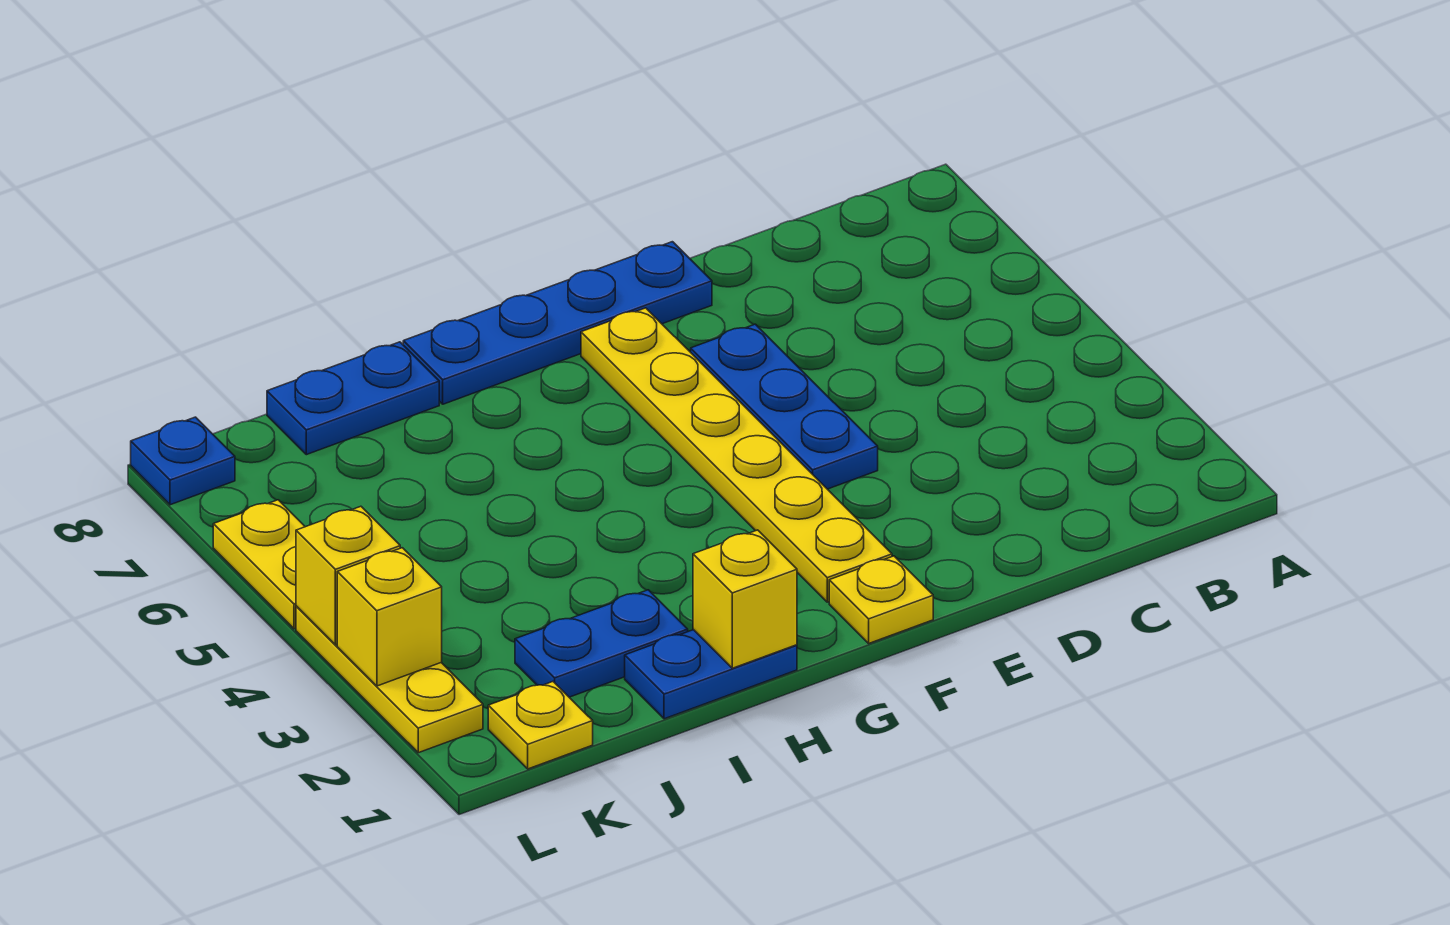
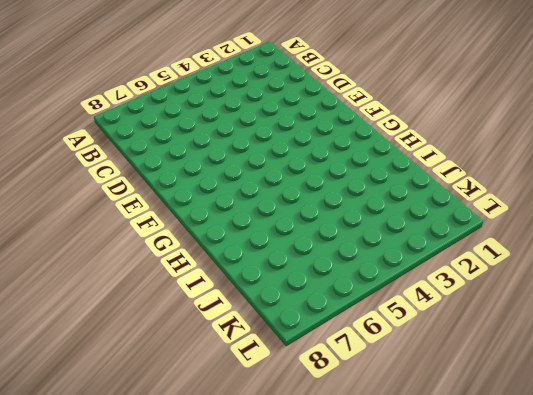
none -> blue plate E4:E6 level 1
none -> blue plate E8:H8 level 1
none -> yellow plate F1 level 1

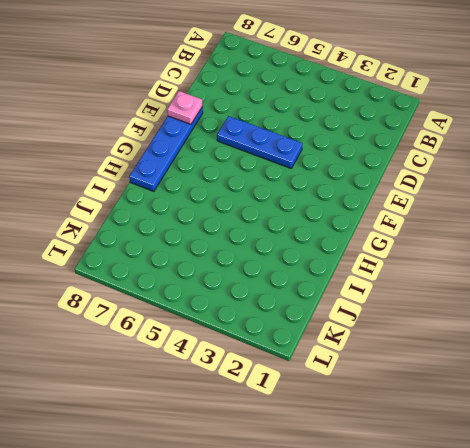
pink plate E8 level 2 -> none
none -> yellow plate F1 level 1
none -> yellow plate F2:F7 level 1
none -> blue plate H1:I1 level 1

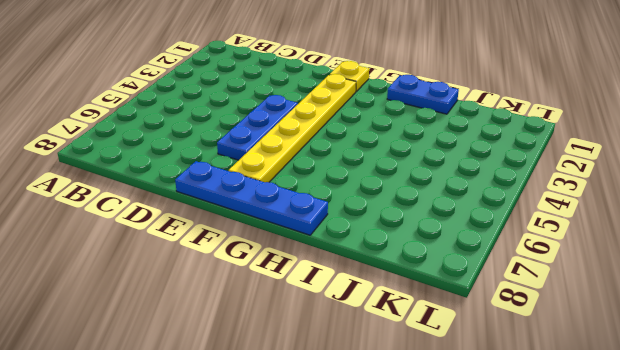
none -> blue plate I2:J2 level 1
none -> blue plate I8:J8 level 1
none -> yellow plate K1 level 1

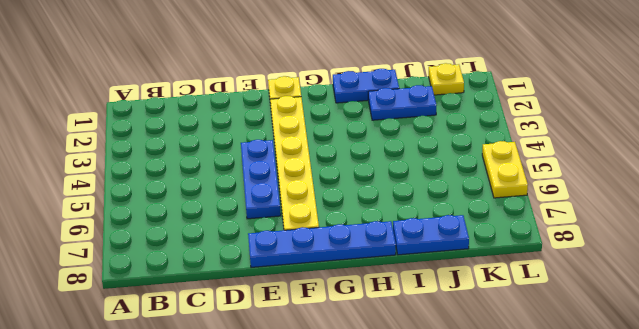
none -> yellow plate L2:L4 level 1
none -> blue plate L8 level 1
none -> yellow brick H1 level 2

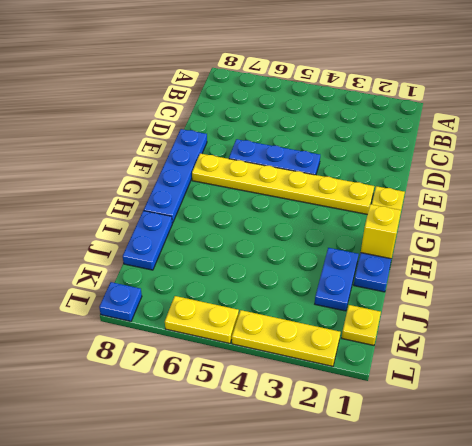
none -> yellow brick L3 level 2
none -> yellow brick L4 level 2

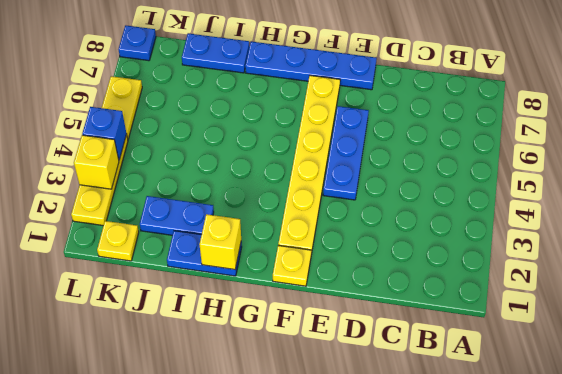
blue brick L4 level 2 -> yellow brick L4 level 2

